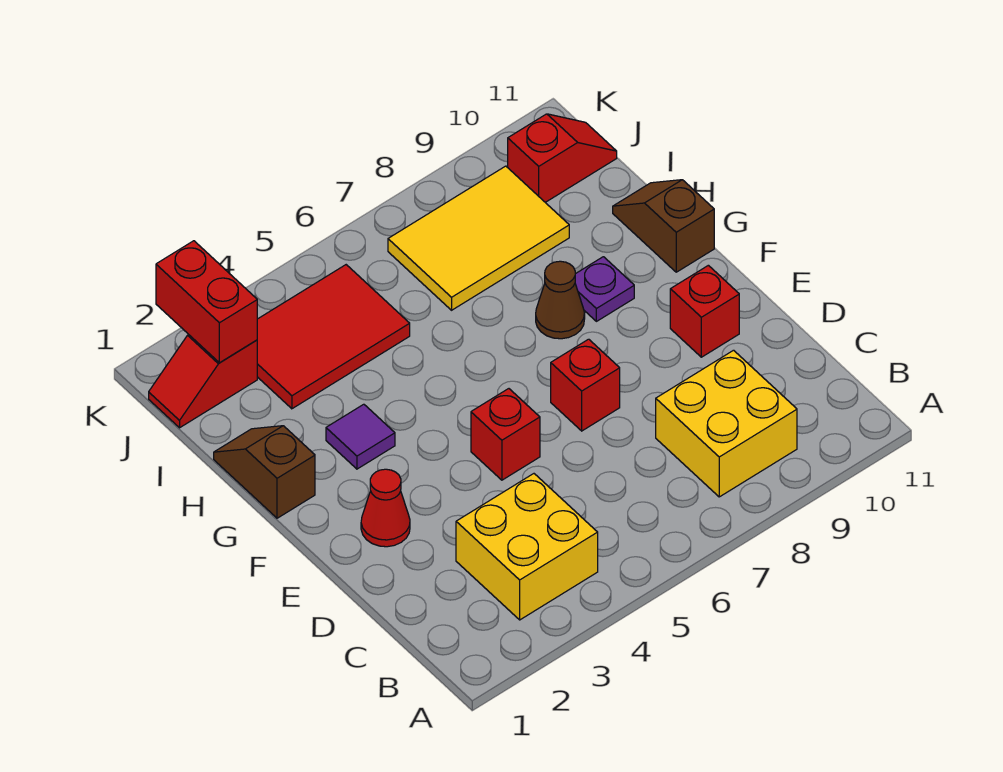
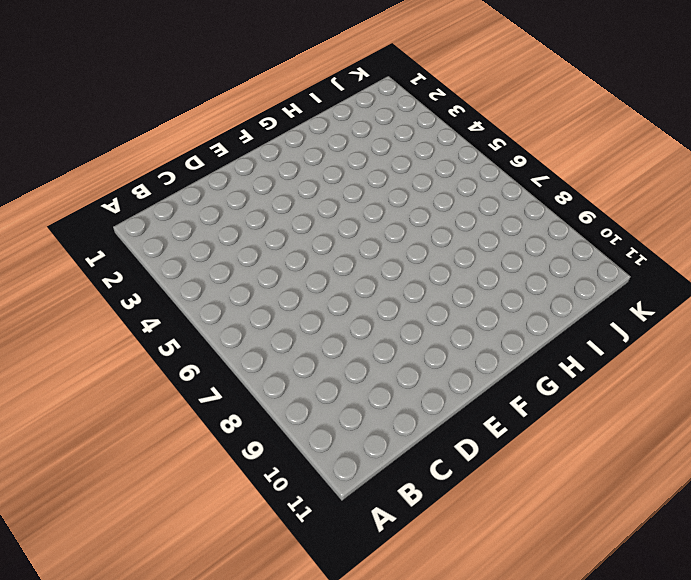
none -> yellow brick B3:C4 level 1
none -> yellow brick B8:C9 level 1
none -> red cone E2 level 1

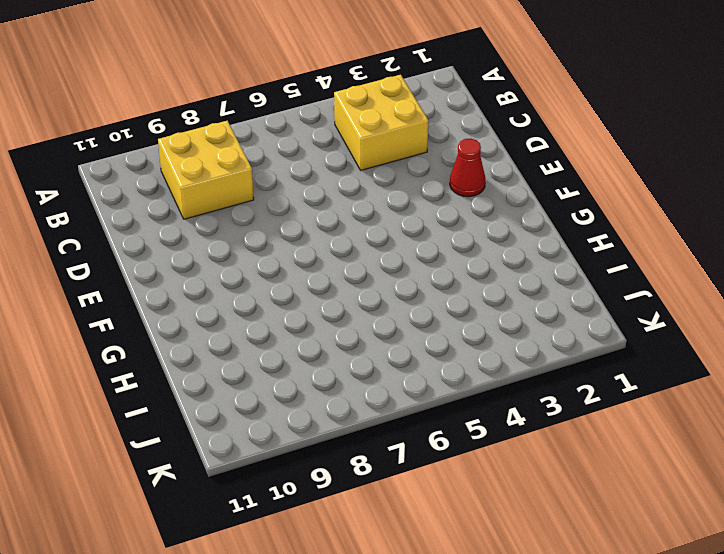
none -> red brick E5 level 1
none -> red brick E7 level 1
none -> red brick E10 level 1

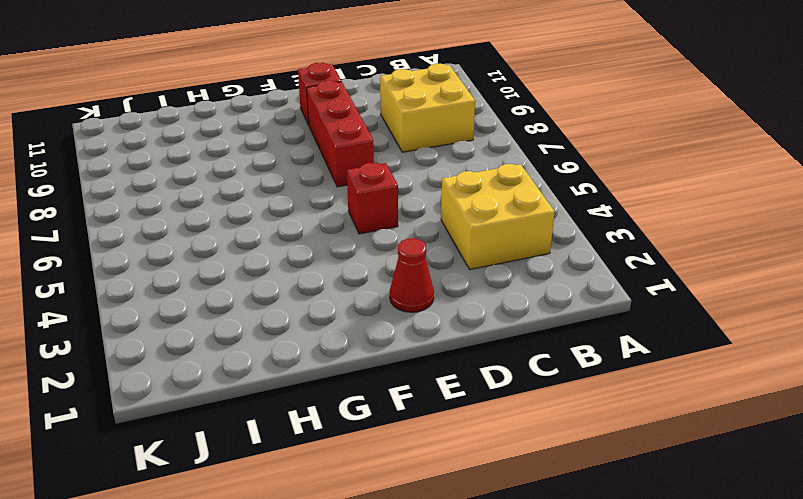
red brick E7:E9 level 1 -> red brick E7 level 1
none -> brown slope G1:H1 level 1 top G
none -> purple tile G3 level 1
none -> brown cone G8 level 1

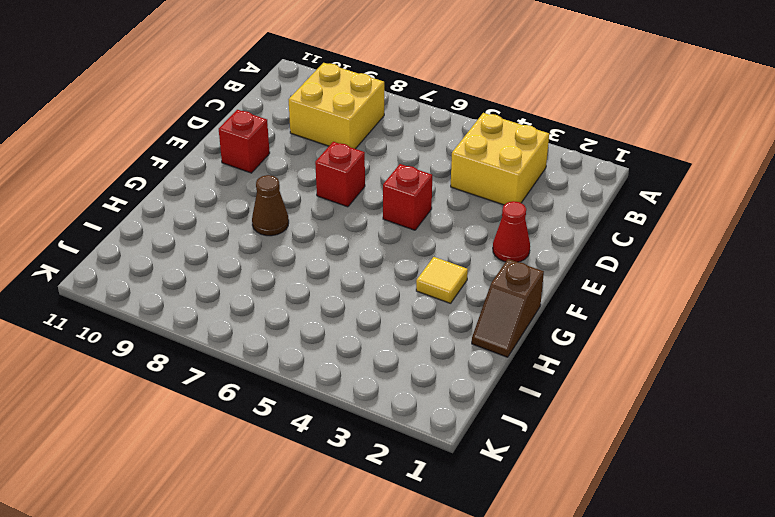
yellow tile G3 level 1 -> purple tile G3 level 1
none -> purple plate G9 level 1
none -> brown slope G11:H11 level 1 top G
none -> red tile I3:J5 level 1

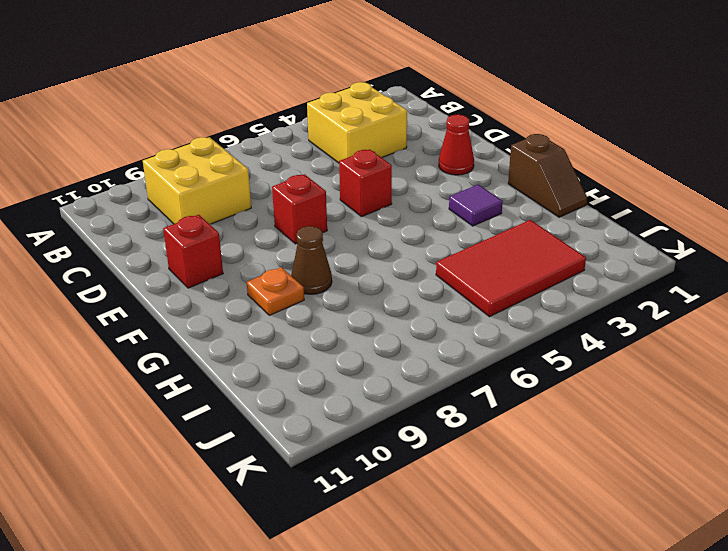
orange plate G9 level 1 -> purple plate G9 level 1
none -> brown slope G11:H11 level 1 top G
none -> yellow tile I7:J9 level 1
none -> red slope J1:J2 level 1 top 2

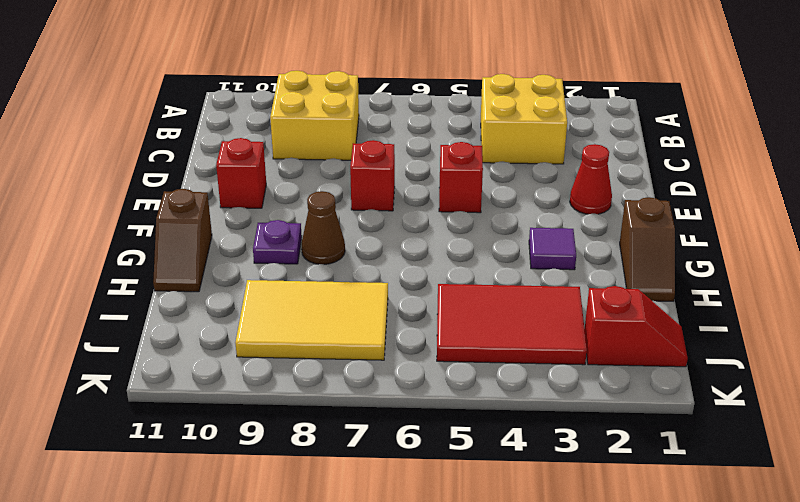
none -> red slope J10:J11 level 1 top 10
none -> red brick J2:K2 level 2

